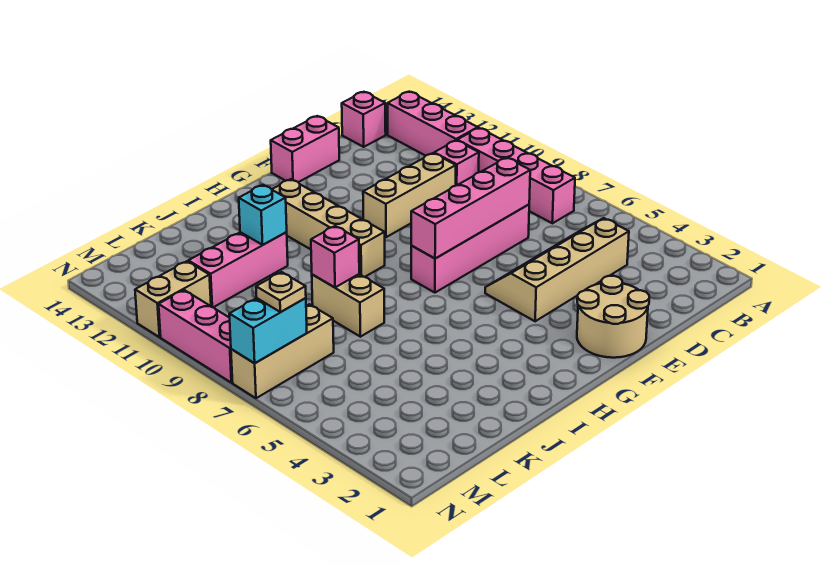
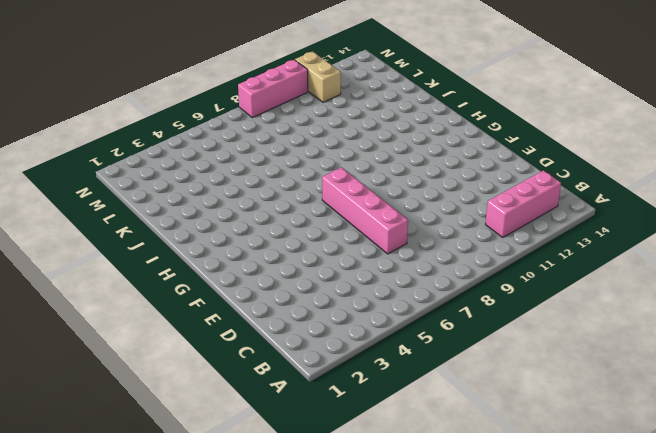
none -> pink brick B7:B10 level 1
none -> tan slope C4:F5 level 1 top 4
none -> pink brick C10 level 1

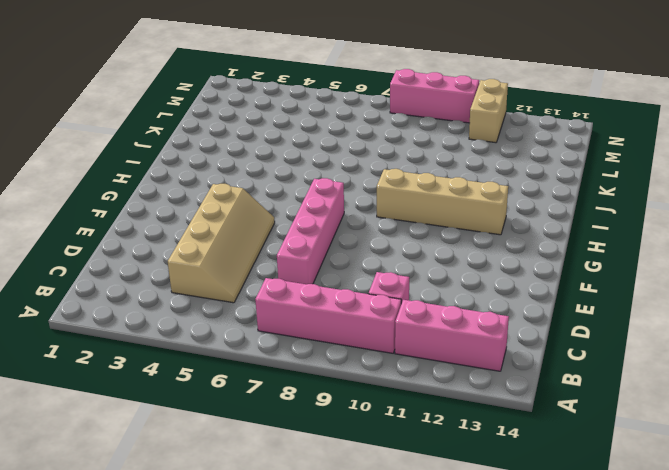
none -> pink brick C14 level 1
none -> tan brick D10:F10 level 1
none -> tan round brick E1:F2 level 1

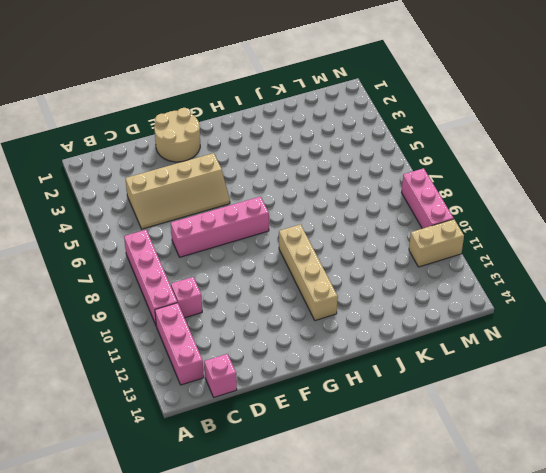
none -> tan brick D10:F10 level 1
none -> pink brick E14:F14 level 1
none -> tan brick J7:J8 level 1

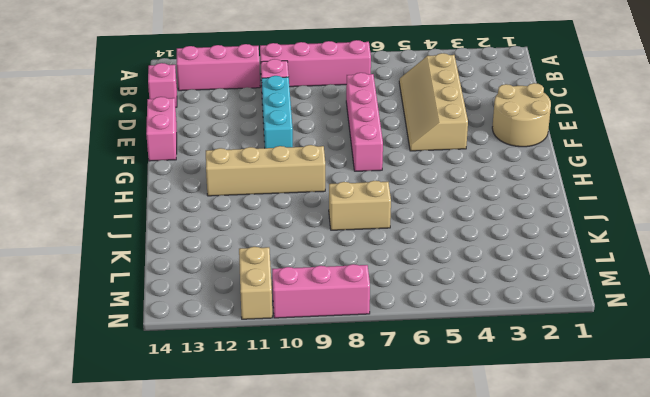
cyan brick D10:F10 level 1 -> tan brick D10:F10 level 1
none -> pink brick J11:L11 level 1
none -> tan brick L7:N7 level 1
none -> pink brick D7:G7 level 2

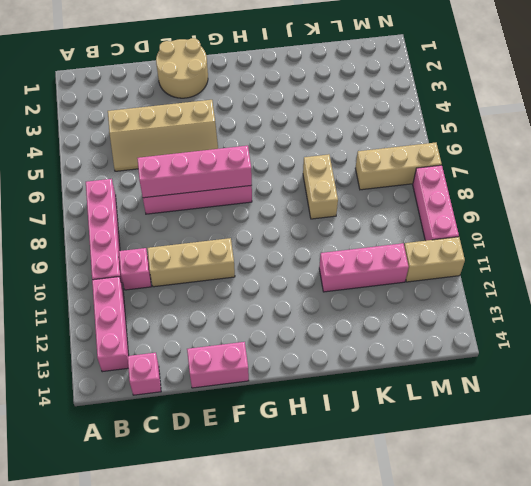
none -> tan brick H9:H12 level 1
none -> pink brick J8 level 2
none -> cyan brick J11 level 2

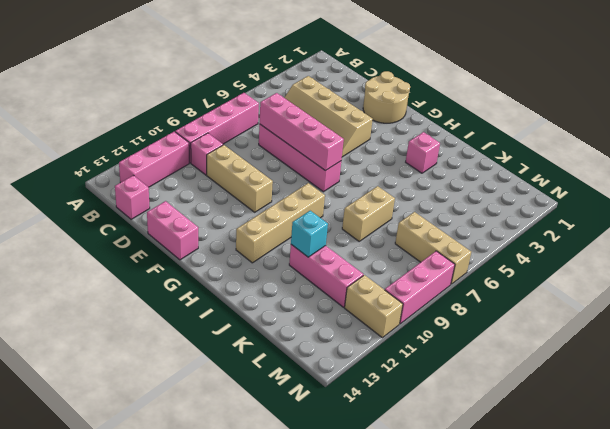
pink brick I3 level 1 -> pink brick J8 level 2
none -> cyan brick M7:N7 level 2
none -> tan plate M7 level 3

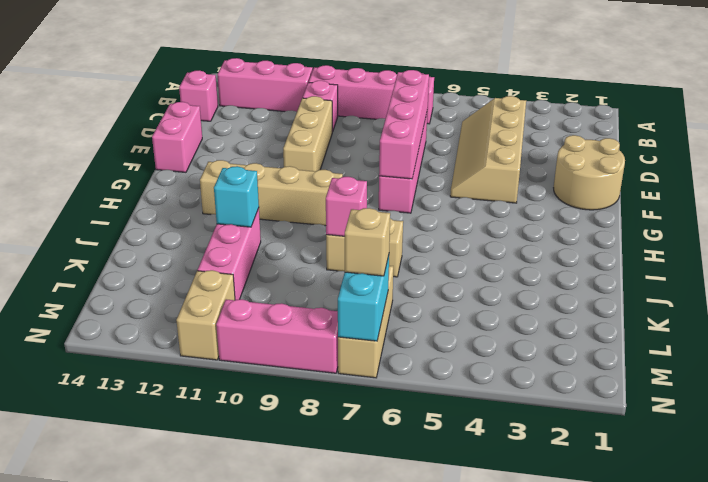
tan brick M7 level 3 -> tan plate M7 level 3

